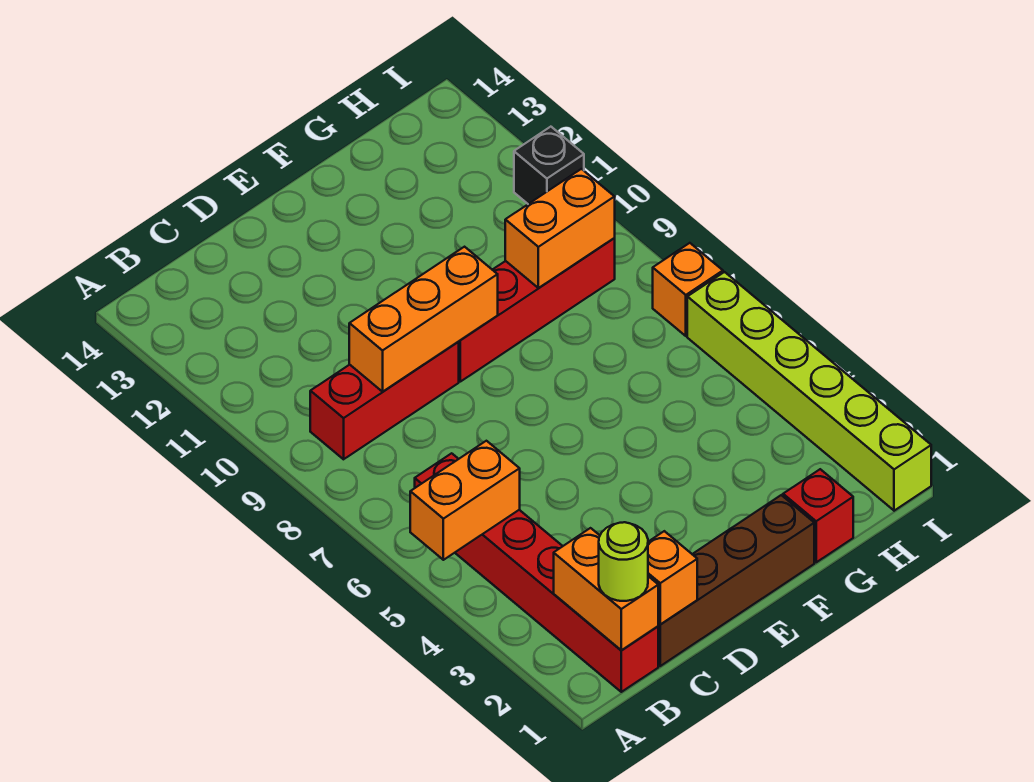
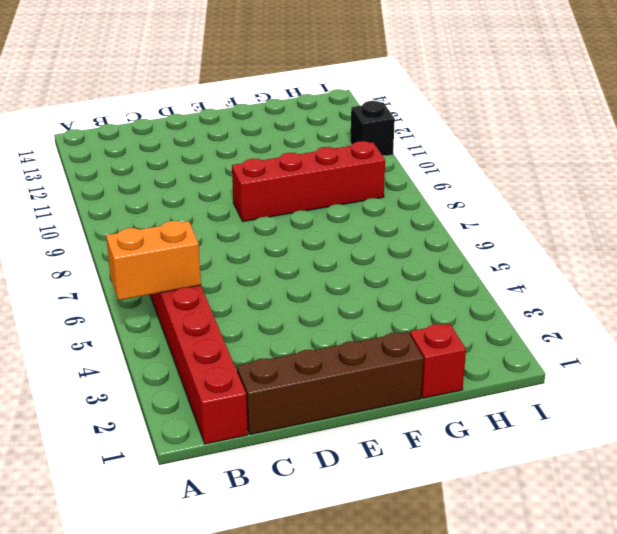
none -> red brick B9:D9 level 1
none -> lime brick I1:I6 level 1
none -> orange brick I7 level 1

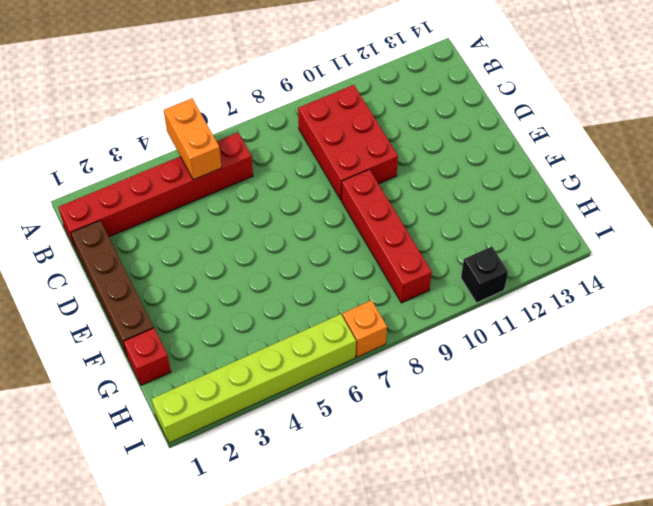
red brick B9:D10 level 1 -> red brick B9:D9 level 1
none -> orange brick B1:B2 level 2
none -> orange brick C1 level 2
none -> orange brick C9:E9 level 2

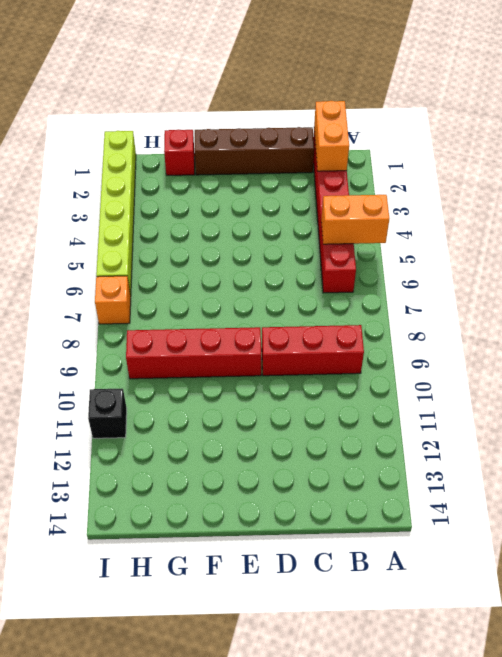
none -> orange brick C1 level 2
none -> orange brick C9:E9 level 2
none -> orange brick G9:H9 level 2

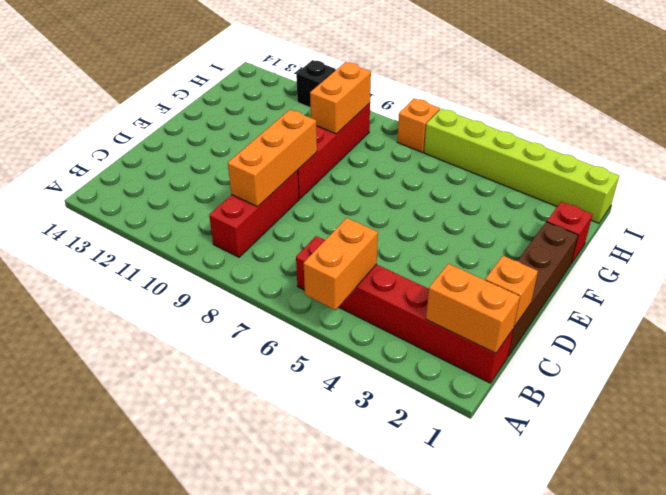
none -> lime round brick B1 level 3

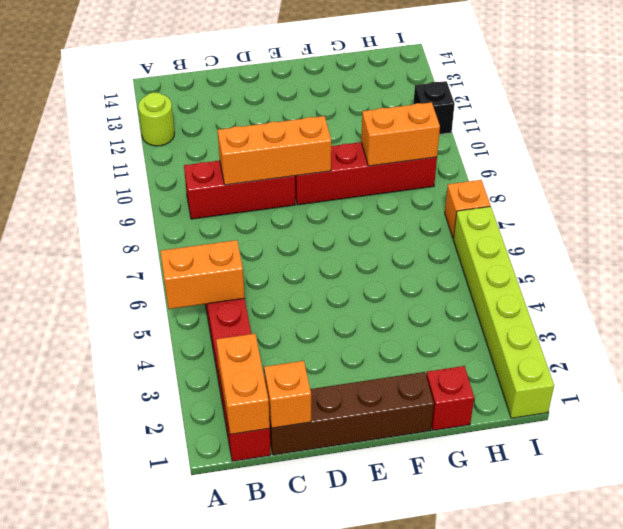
lime round brick A12 level 1 -> lime round brick B1 level 3

